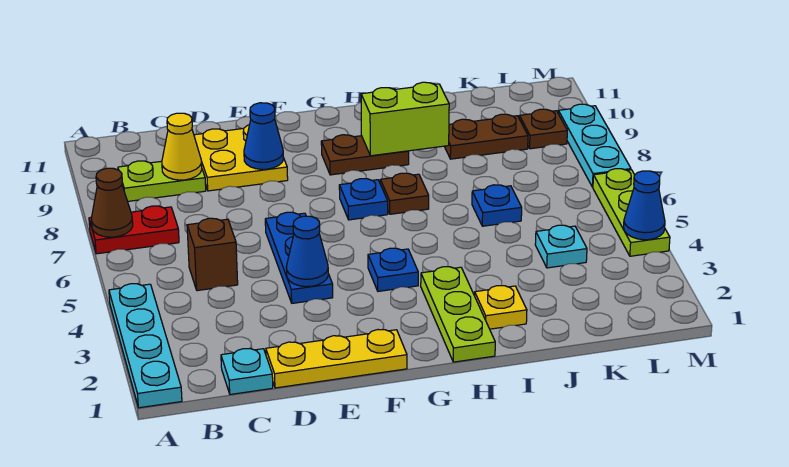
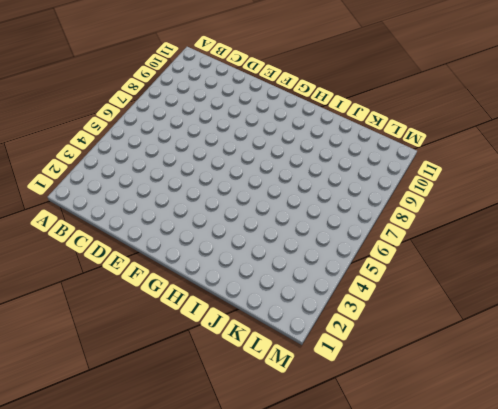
none -> cyan plate A1:A4 level 1
none -> red plate A7:B7 level 1
none -> lime plate B9:C9 level 1

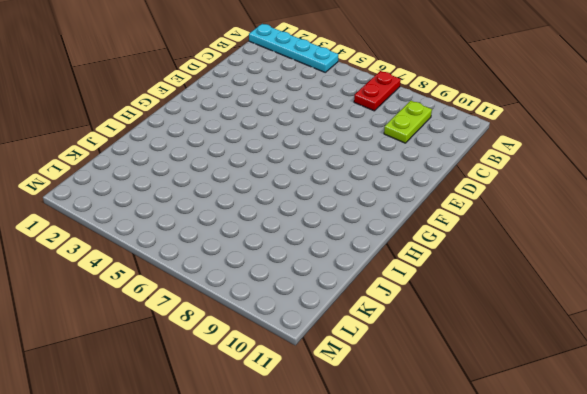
none -> cyan plate C1 level 1
none -> brown brick C5 level 1
none -> yellow plate D1:F1 level 1

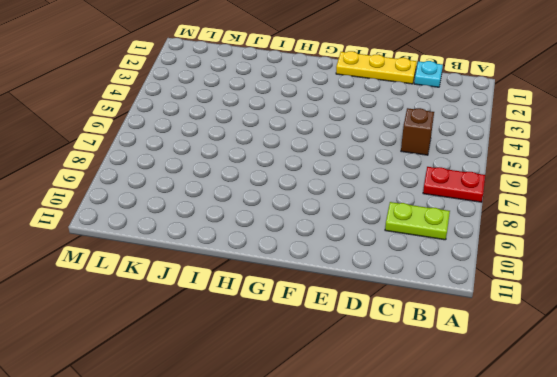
none -> cyan plate A1:A4 level 1
none -> yellow plate D9:E10 level 1
none -> blue plate E4:E6 level 1

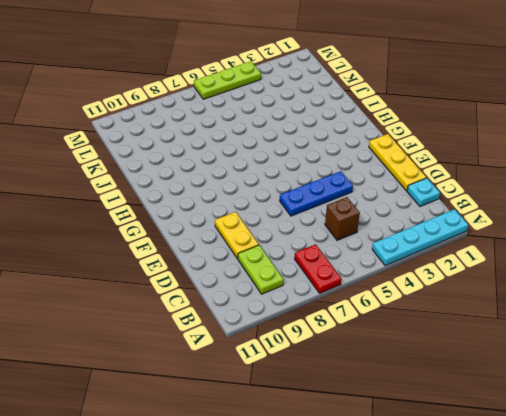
yellow plate D9:E9 level 1 -> yellow plate D9:E10 level 1
none -> blue plate G4 level 1
none -> blue plate G7 level 1
none -> brown plate G9:H9 level 1

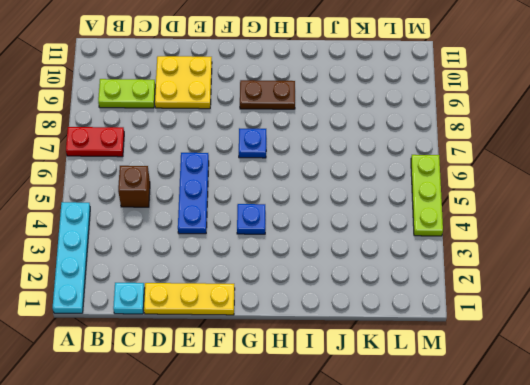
none -> lime plate H1:H3 level 1
none -> brown plate H7 level 1
none -> yellow plate I2 level 1

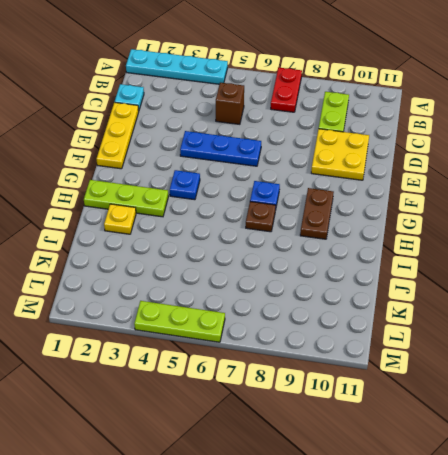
none -> blue plate J6 level 1
none -> brown plate J9:K9 level 1
none -> cyan plate K4 level 1

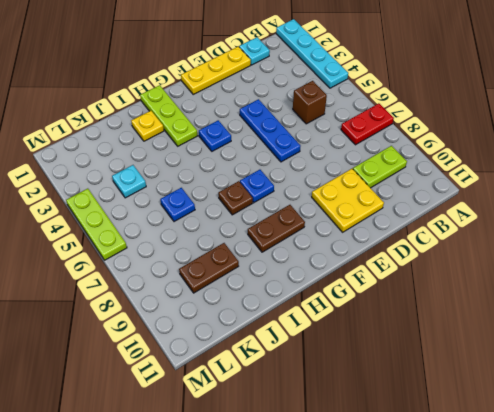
none -> brown plate L9 level 1
none -> cyan plate M7:M9 level 1
none -> brown cone A7 level 2

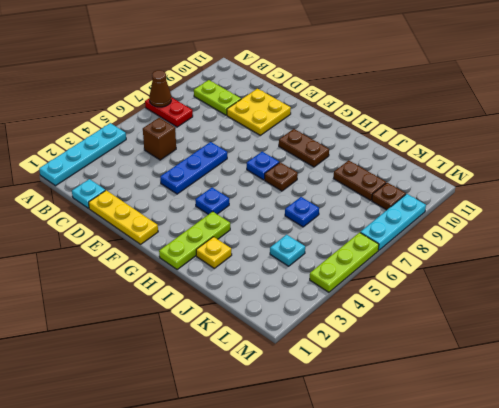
none -> yellow cone C9 level 2
none -> blue cone E4 level 2
none -> blue cone E9 level 2

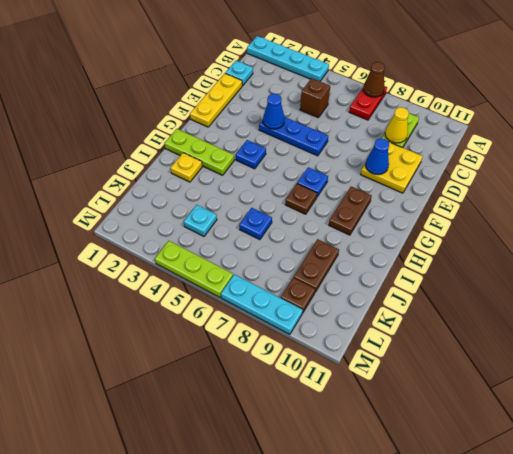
none -> lime brick H9:I9 level 2
none -> blue cone M4 level 2

